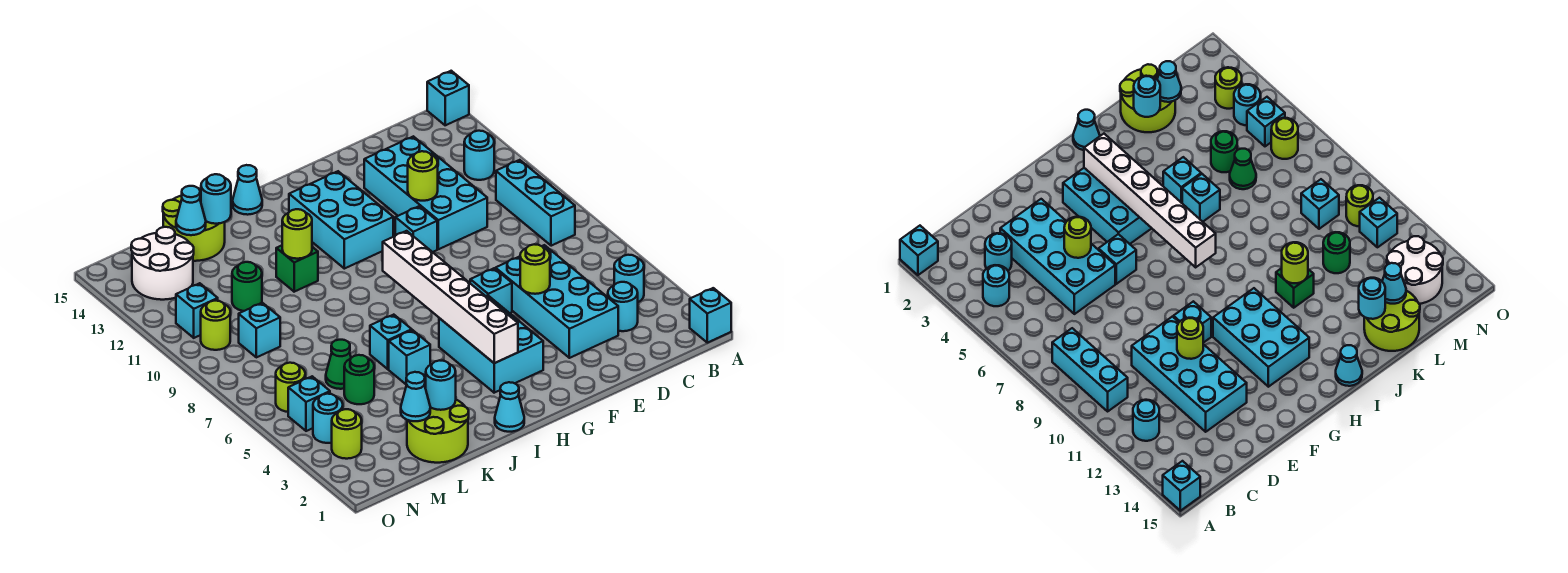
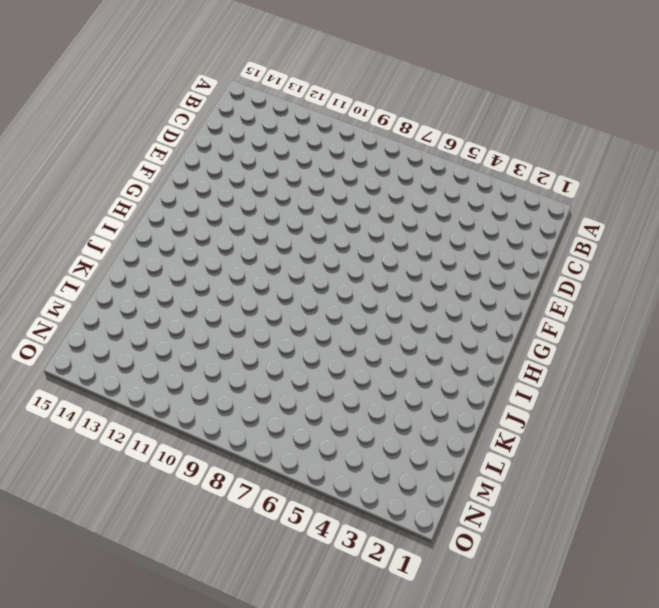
none -> cyan brick A1 level 1
none -> cyan brick A15 level 1
none -> cyan round brick B4 level 1
none -> cyan brick B8:B10 level 1

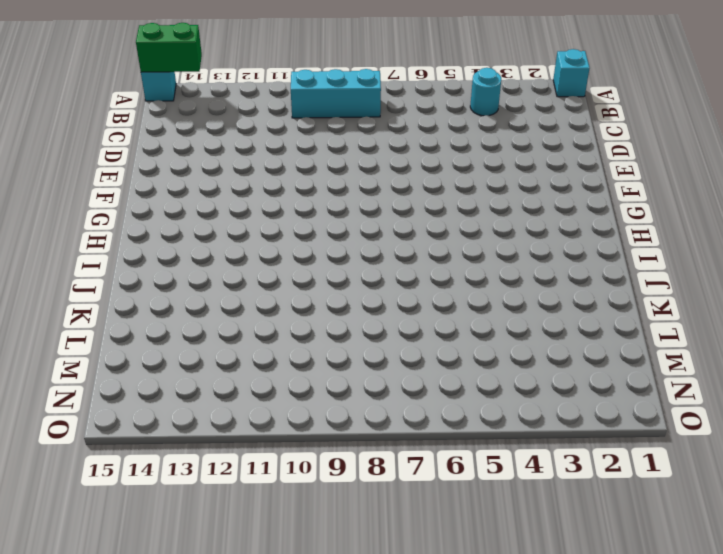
green brick A14:A15 level 2 -> none
none -> cyan round brick B12 level 1
none -> cyan round brick C3 level 1
none -> cyan brick D3:E6 level 1
none -> cyan brick D10:E13 level 1

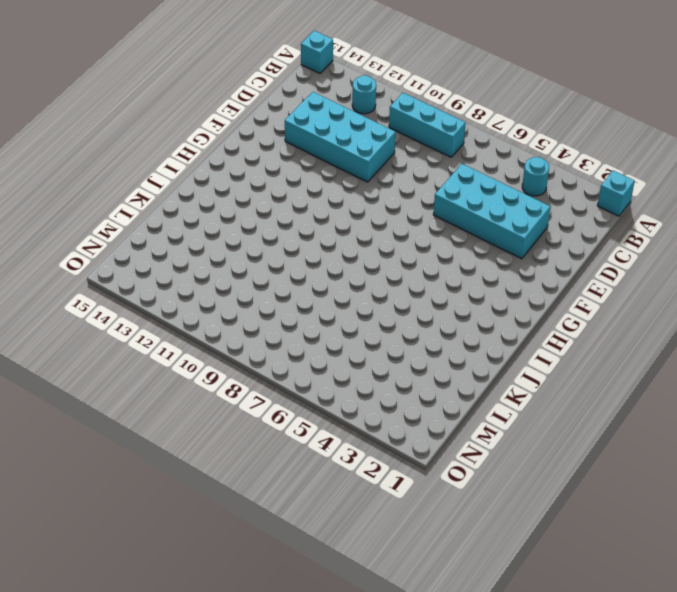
none -> cyan round brick C3 level 1
none -> cyan brick F6 level 1
none -> cyan brick F10 level 1
none -> cyan brick G3:H5 level 1

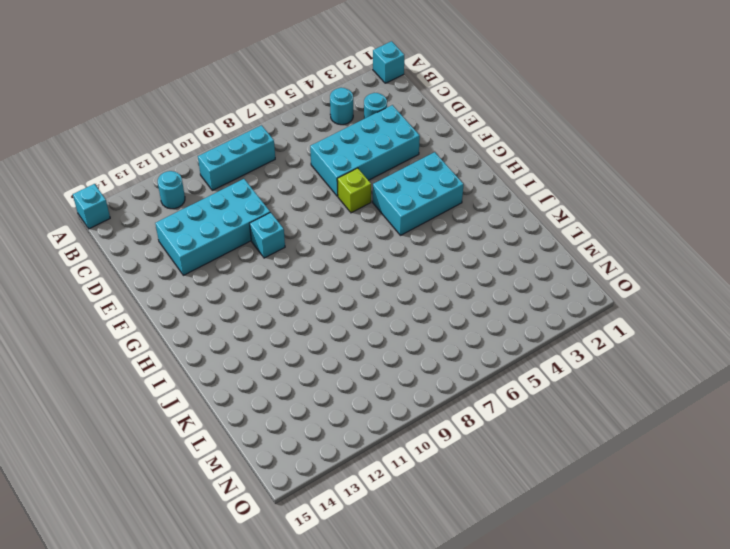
lime brick F6 level 1 -> cyan brick F6 level 1
none -> cyan brick G11:H13 level 1
none -> cyan cone I1 level 1
none -> cyan cone I15 level 1
none -> cyan brick J5 level 1

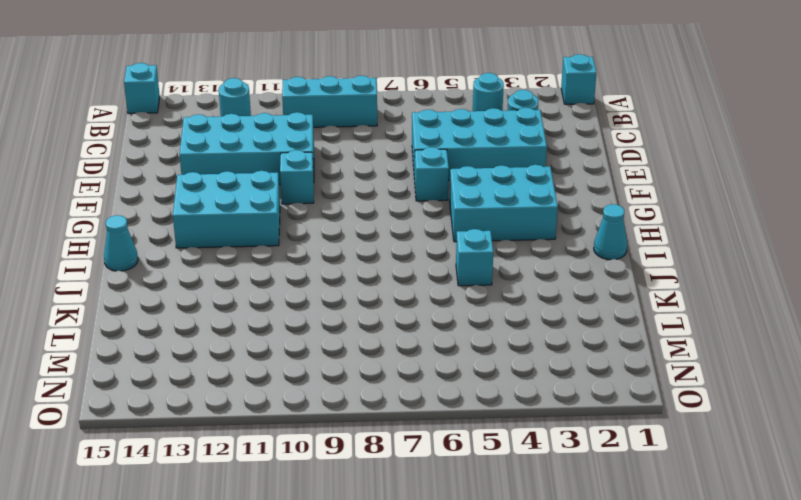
none -> cyan brick J6 level 1
none -> green brick J11 level 1
none -> lime round brick K1:L2 level 1
none -> lime round brick K14:L15 level 1

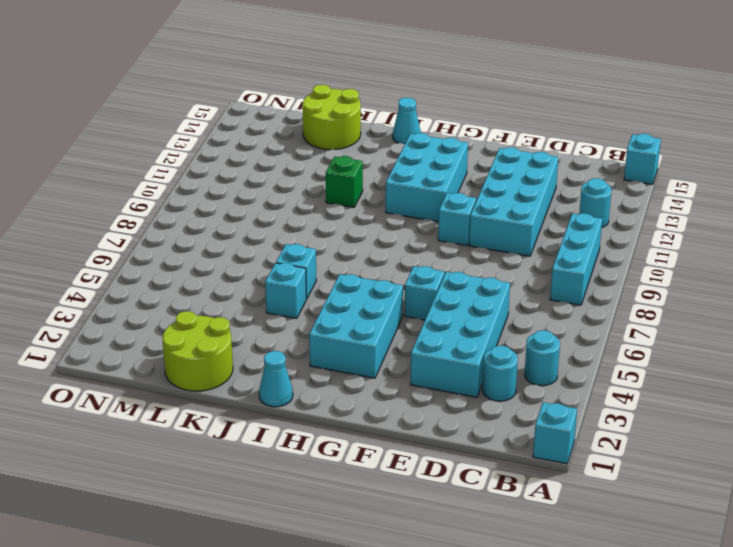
none -> green round brick L5 level 1
none -> green cone L6 level 1
none -> green round brick L11 level 1
none -> cyan brick M9 level 1

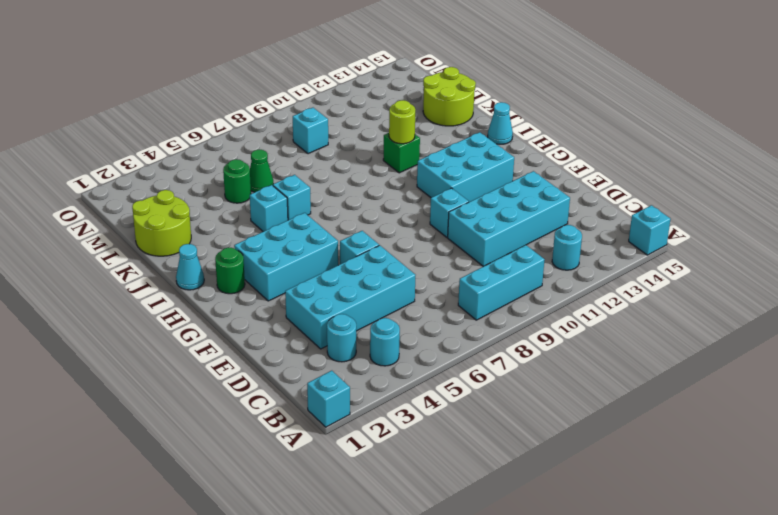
green round brick H2 level 1 -> green round brick L11 level 1
none -> white round brick M13:N14 level 1
none -> lime round brick N3 level 1
none -> cyan round brick N4 level 1
none -> cyan brick N5 level 1

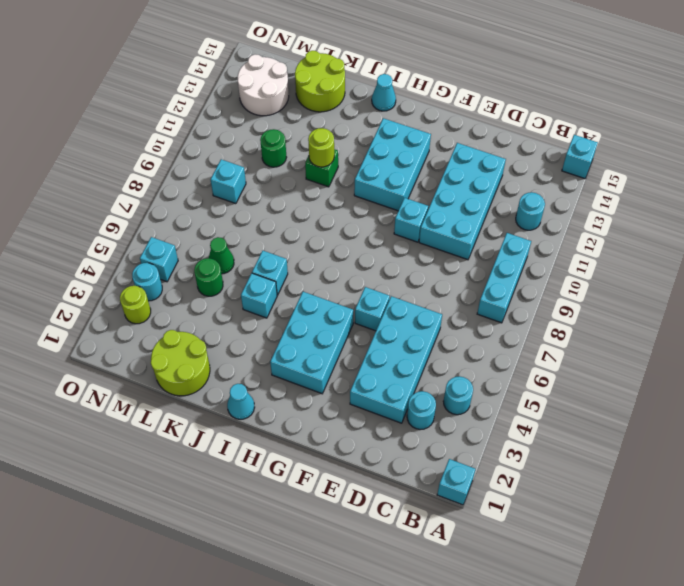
none -> lime round brick N6 level 1
none -> lime round brick N10 level 1
none -> cyan brick N11 level 1
none -> lime round brick E5 level 2

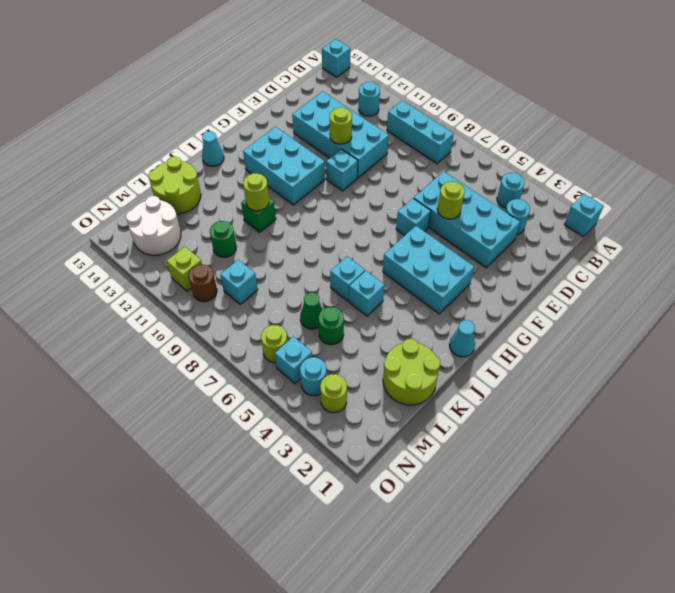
brown round brick N10 level 1 -> lime round brick N10 level 1
lime brick N11 level 1 -> cyan brick N11 level 1
none -> white brick H3:H8 level 2
none -> cyan round brick K2 level 2
none -> cyan round brick K14 level 2
none -> cyan cone L2 level 2

